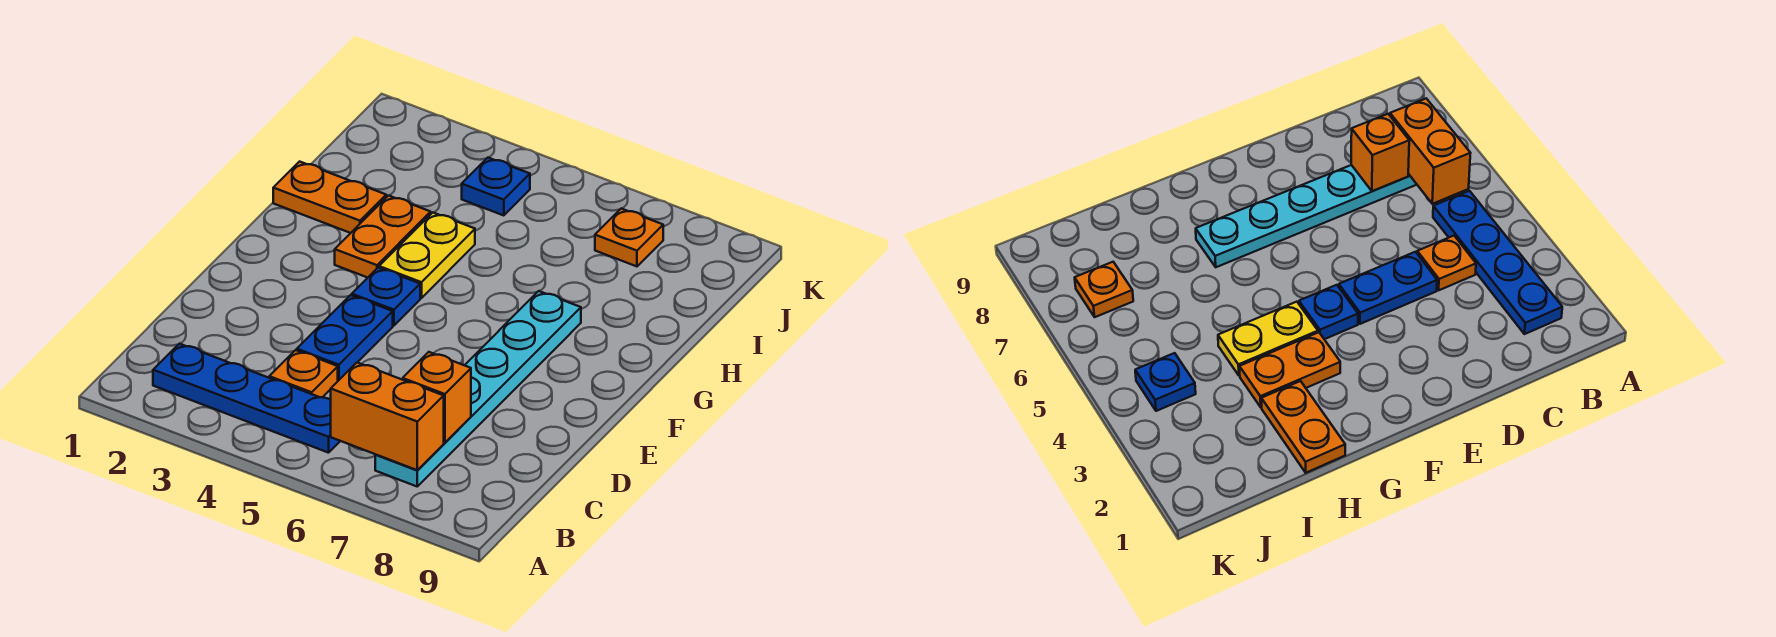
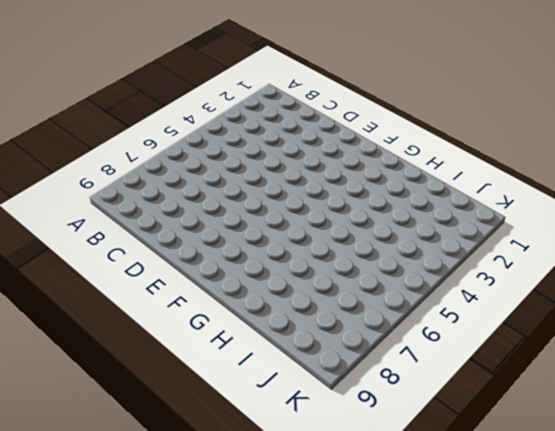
none -> blue plate B2:B5 level 1
none -> cyan plate B7:G7 level 1
none -> orange plate C4 level 1

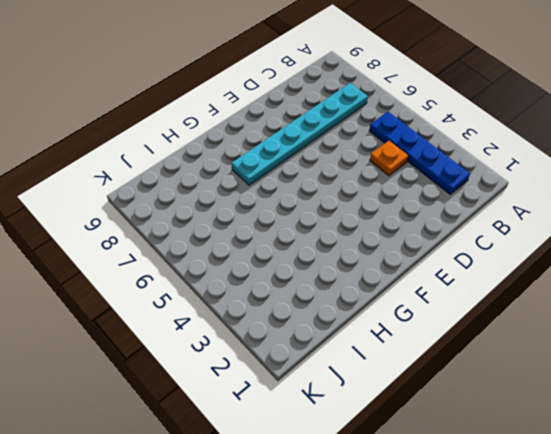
none -> blue plate D4:E4 level 1
none -> blue plate F4 level 1
none -> orange plate G3:H3 level 1

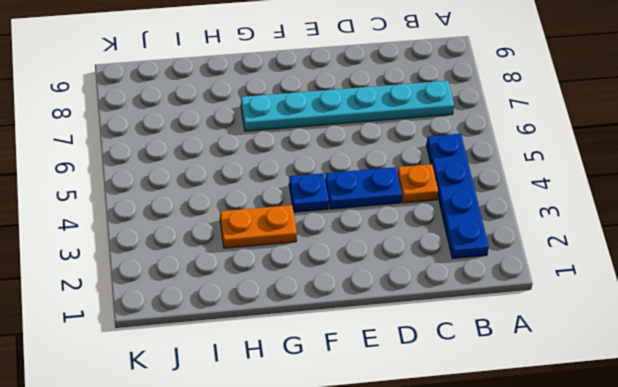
none -> yellow plate G4:H4 level 1
none -> orange plate H1:H2 level 1
none -> blue plate J4 level 1

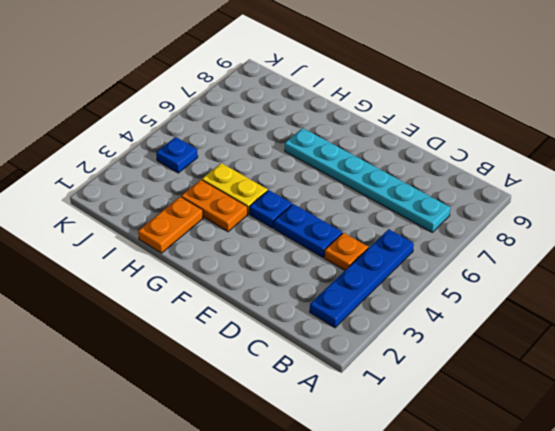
none -> orange plate J7 level 1
none -> orange brick B6:B7 level 2
none -> orange brick C7 level 2

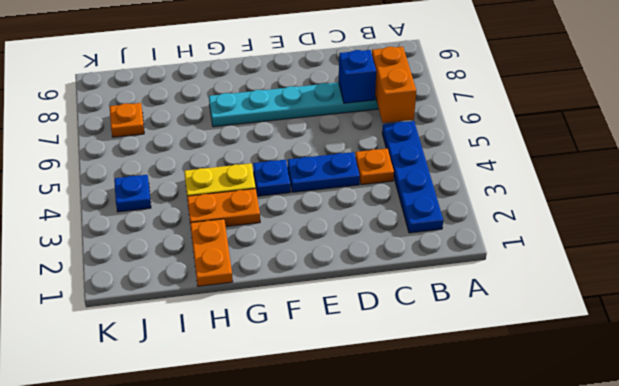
blue brick C7 level 2 -> orange brick C7 level 2

